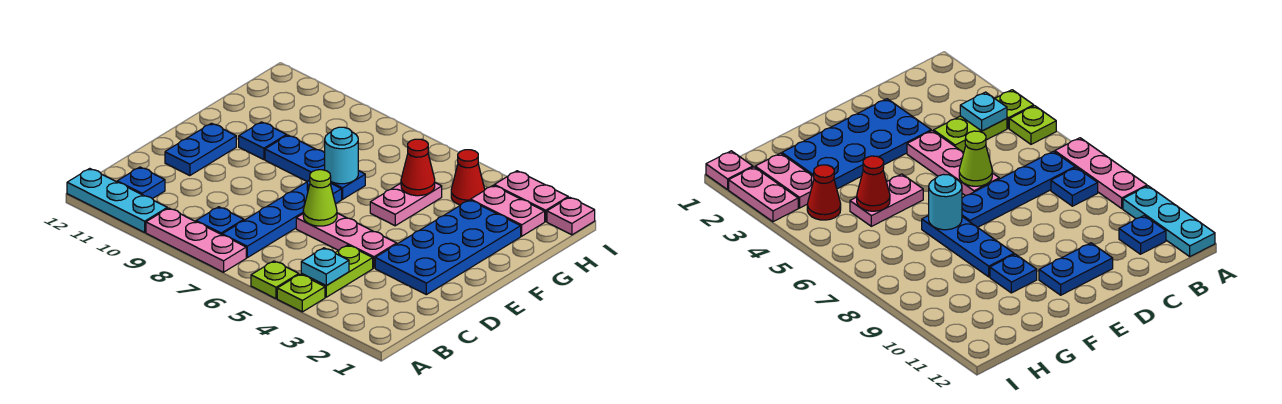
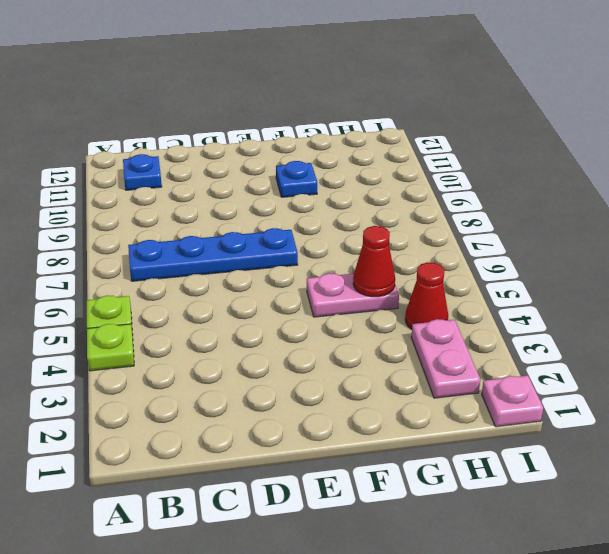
none -> pink plate A7:A9 level 1
none -> cyan plate A10:A12 level 1
none -> lime plate B4:C4 level 1

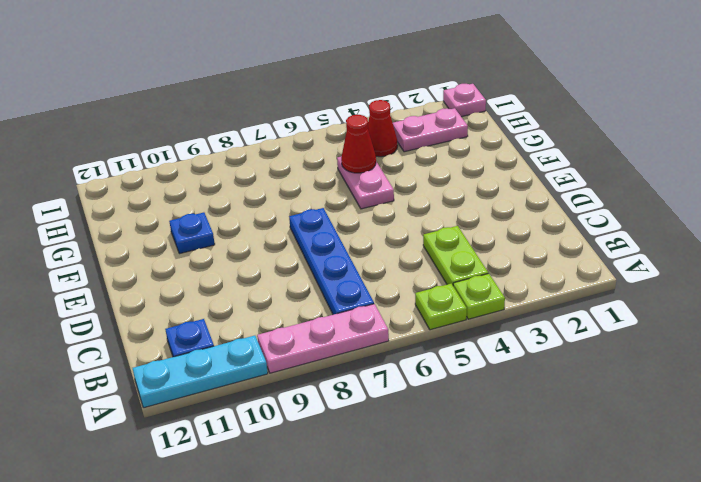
none -> blue plate B8 level 1
none -> blue plate D2:G3 level 1
none -> pink plate D4:D6 level 1

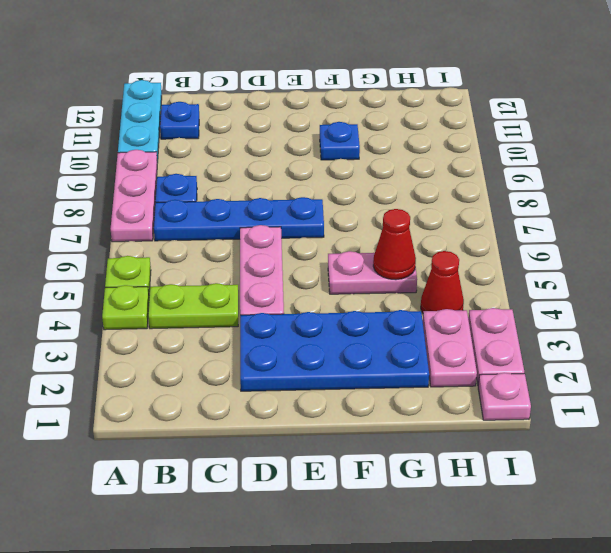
none -> blue plate D11:E11 level 1
none -> blue plate F7:F9 level 1
none -> cyan plate B4 level 2

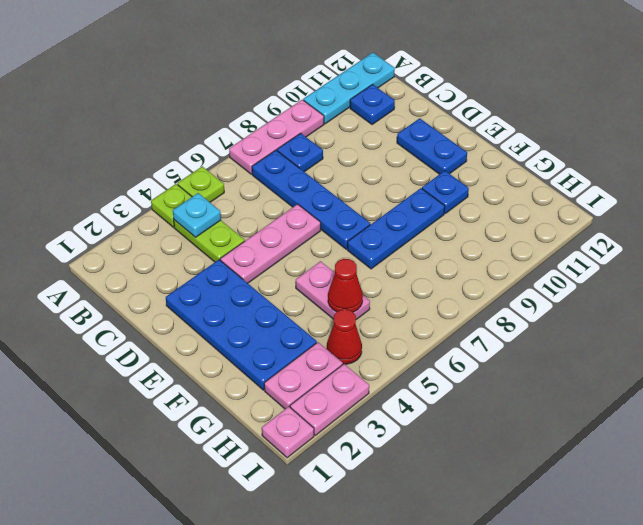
none -> lime cone D6 level 2
none -> cyan round brick F7 level 2

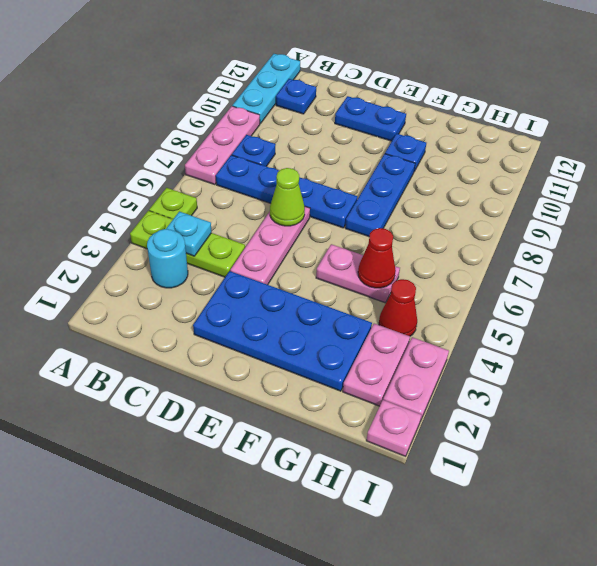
cyan round brick B3 level 1 -> cyan round brick F7 level 2

